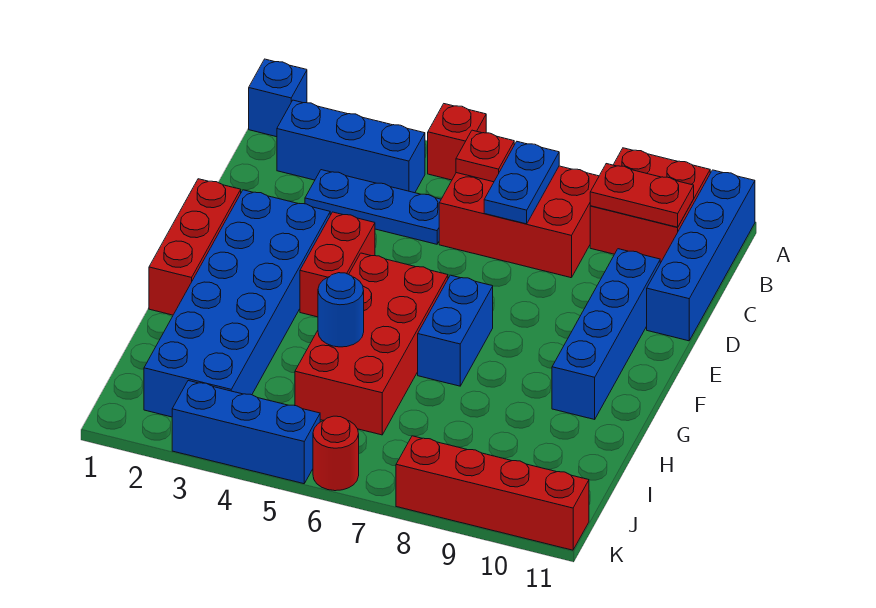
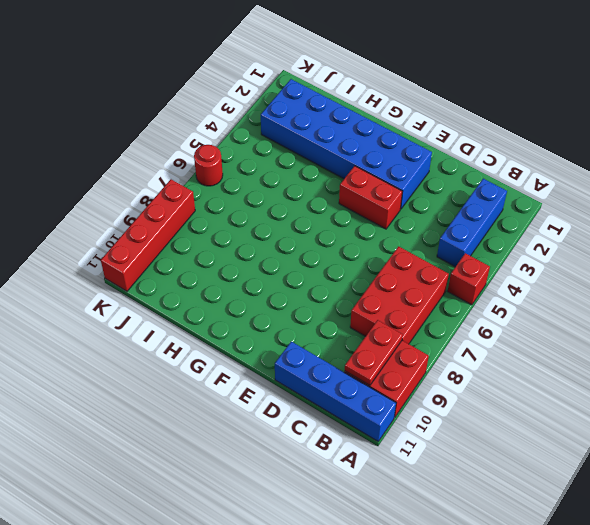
none -> blue brick A1 level 1
none -> blue plate C3:C5 level 1
none -> blue brick D10:G10 level 1

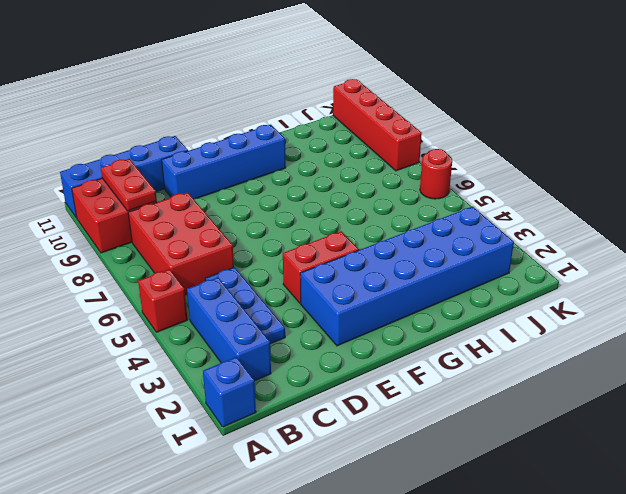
none -> red brick E1:G1 level 1
none -> red brick F5:I6 level 1
none -> blue brick F7:G7 level 1

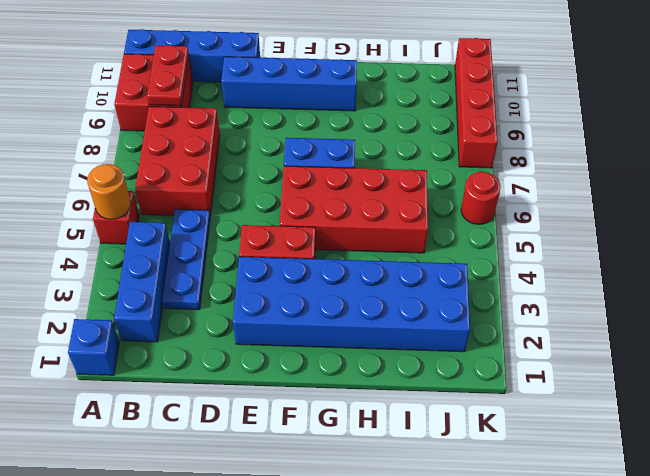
orange round brick A5 level 2 -> none
none -> red brick E1:G1 level 1
none -> blue brick K3:K5 level 1
none -> red plate B6 level 2

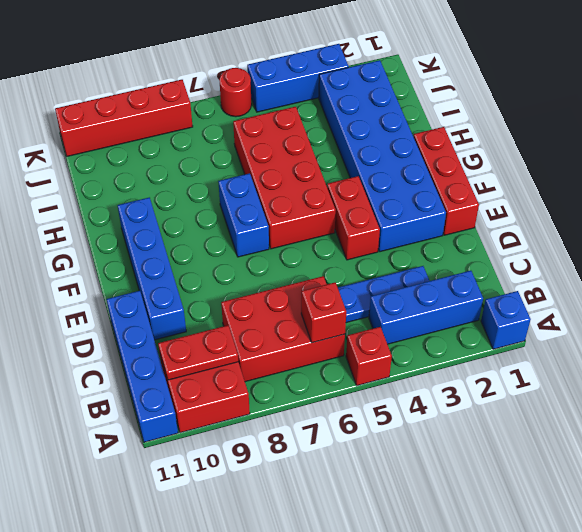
red brick B6 level 2 -> red plate B6 level 2
none -> blue plate B7:C7 level 2
none -> blue round brick H5 level 2

